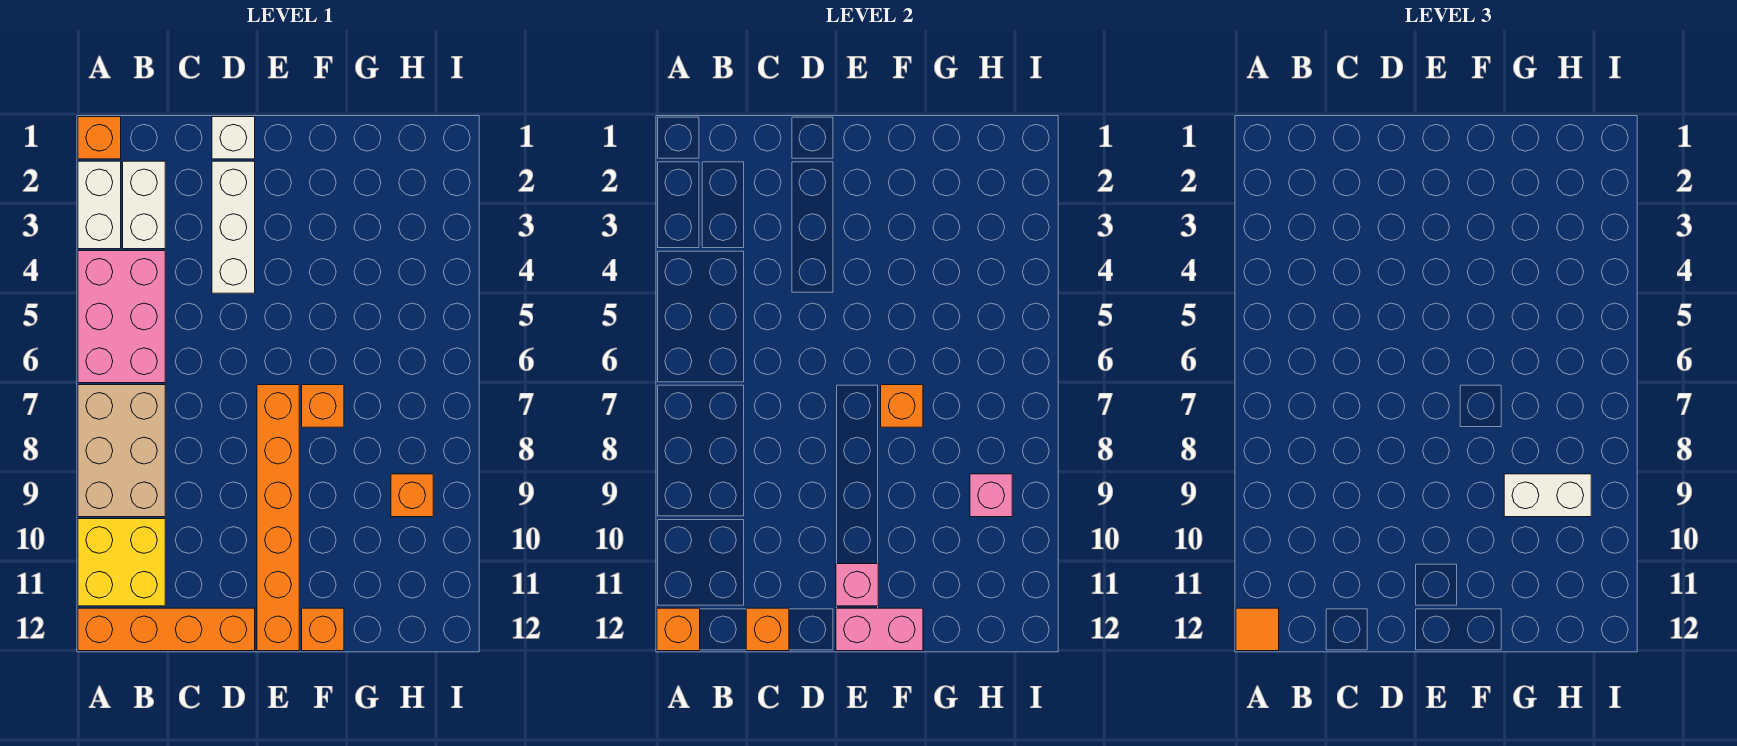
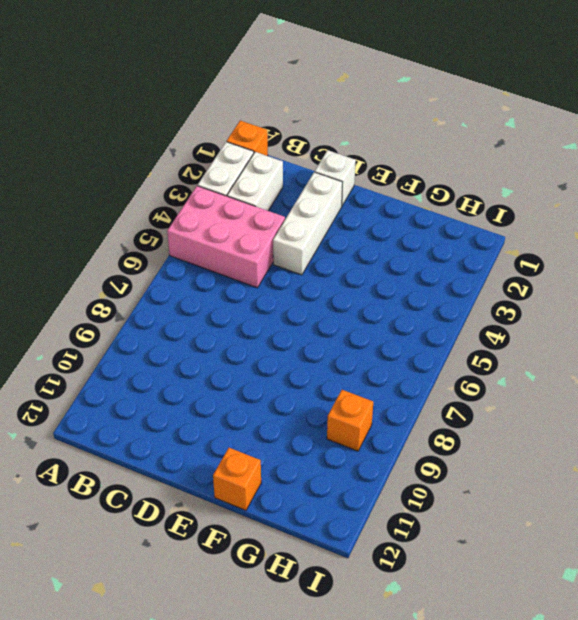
pink brick A4:C5 level 1 -> pink brick A4:B6 level 1
none -> tan brick A7:B9 level 1
none -> yellow brick A10:B11 level 1
none -> orange brick A12:D12 level 1

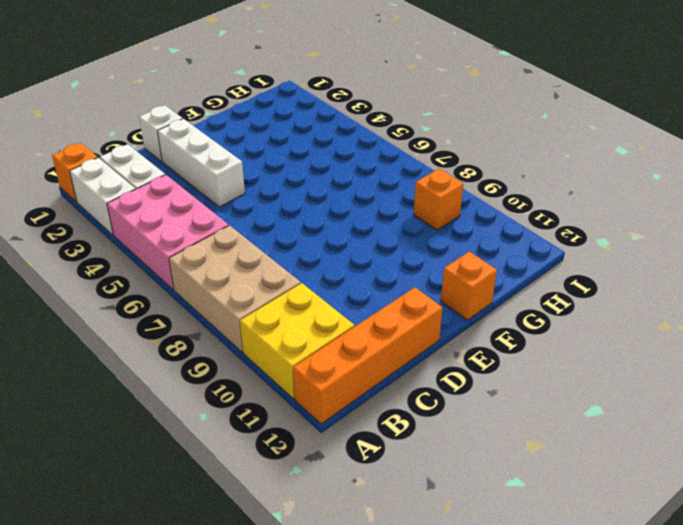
none -> orange brick E7:E12 level 1
none -> orange brick F7 level 1
none -> orange brick A12 level 2

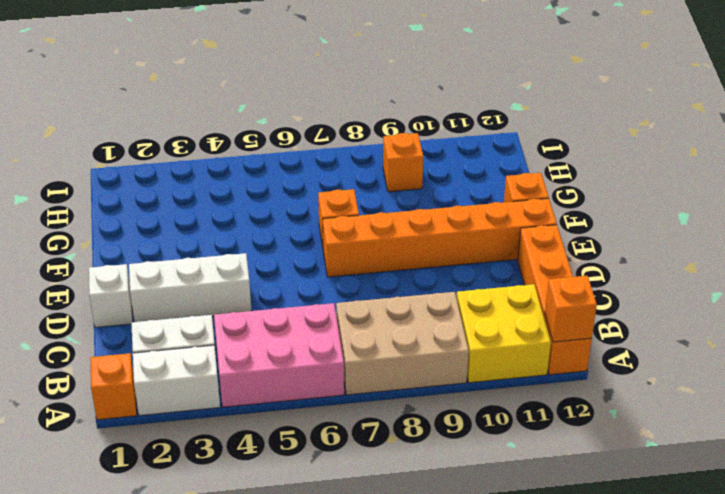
none -> orange brick C12 level 2
none -> pink brick E11 level 2
none -> pink brick E12:F12 level 2

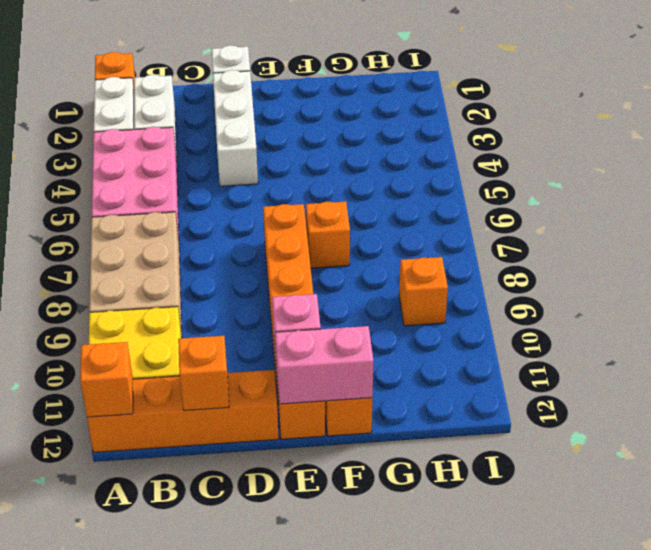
none -> orange brick F7 level 2
none -> pink brick H9 level 2
none -> orange tile A12 level 3

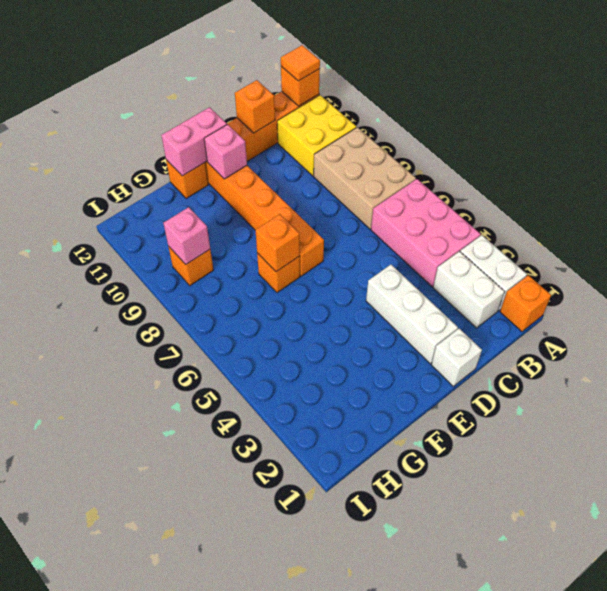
none -> white brick G9:H9 level 3

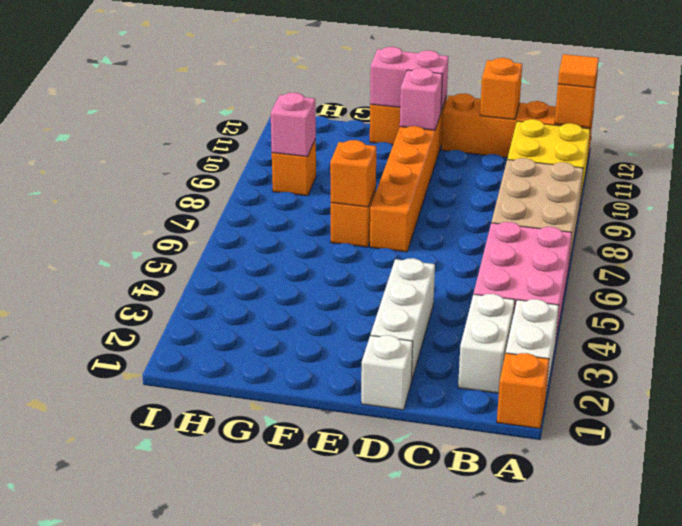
none -> white brick G9:H9 level 3

